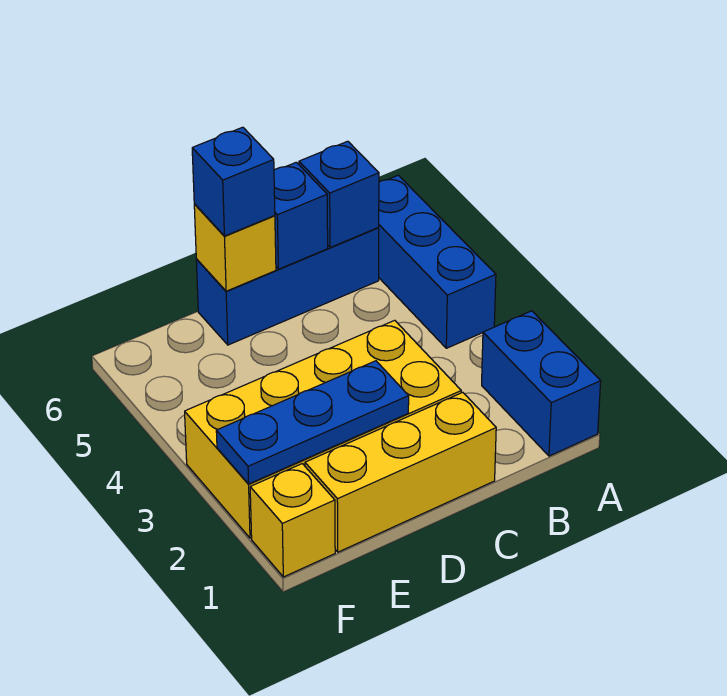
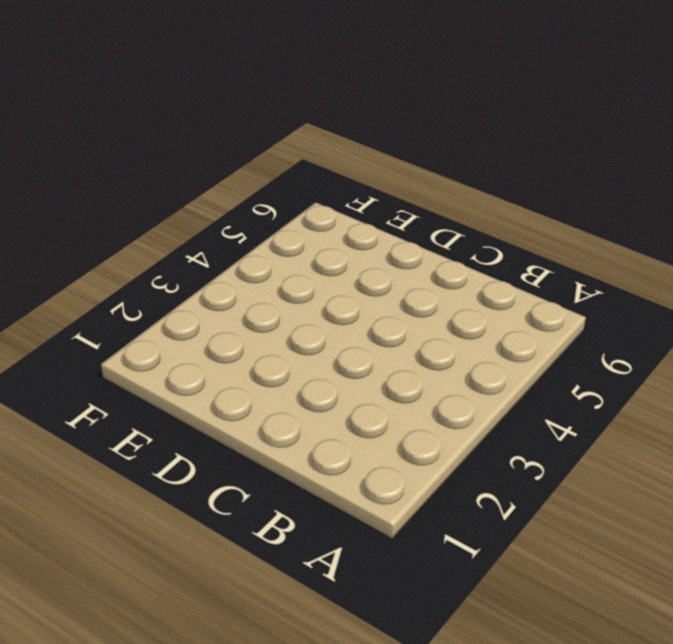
none -> blue brick A1:A2 level 1
none -> blue brick A4:A6 level 1

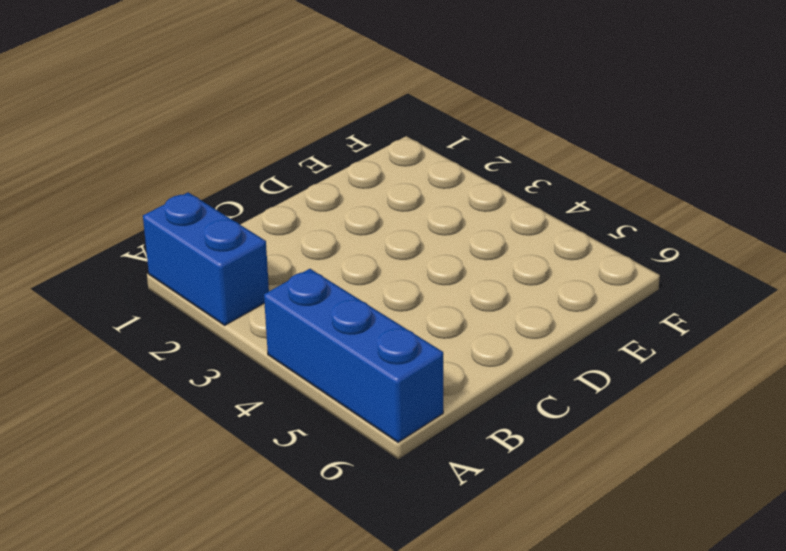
none -> blue brick B6:D6 level 1
none -> yellow brick C1:E1 level 1

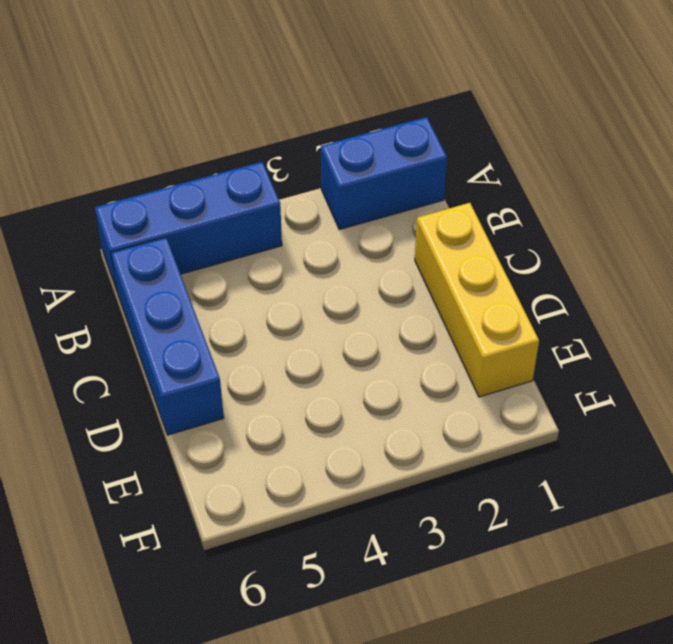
none -> yellow brick C2:F3 level 1
none -> yellow brick F1 level 1

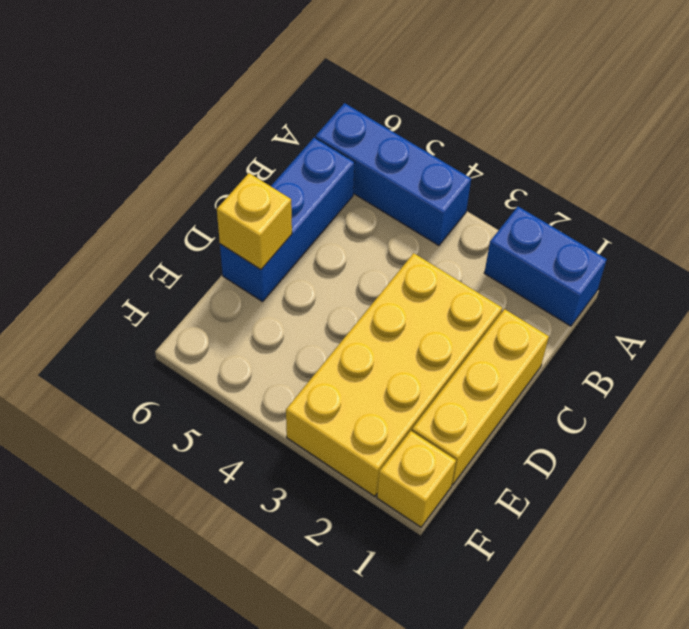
none -> blue brick B6 level 2
none -> blue brick C6 level 2

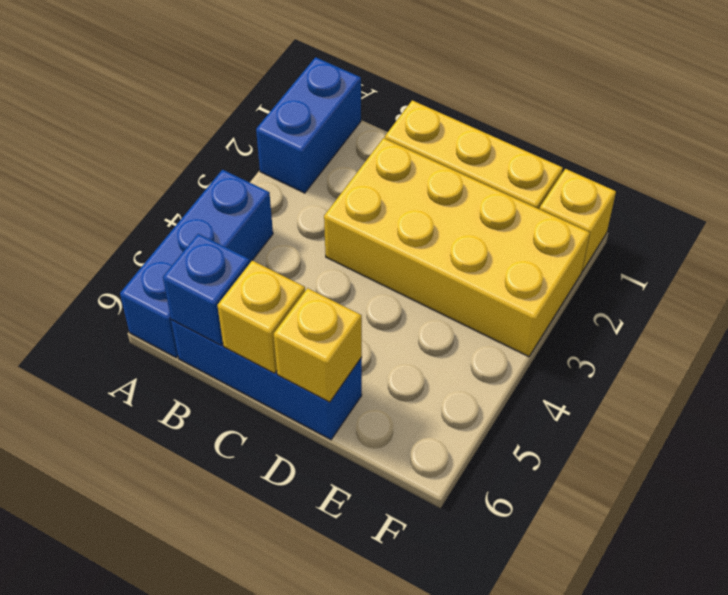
yellow brick C6 level 2 -> blue brick C6 level 2
none -> blue plate D2:F2 level 2
none -> blue brick D6 level 3

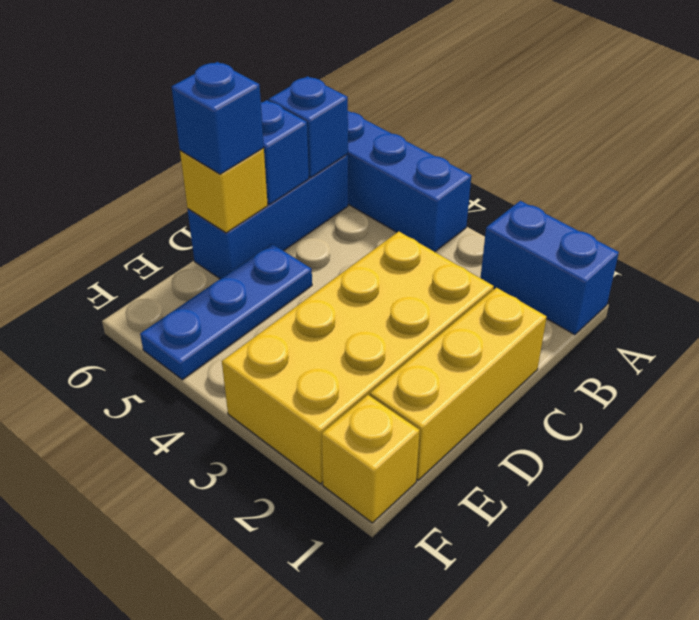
blue plate D5:F5 level 1 -> blue plate D2:F2 level 2

